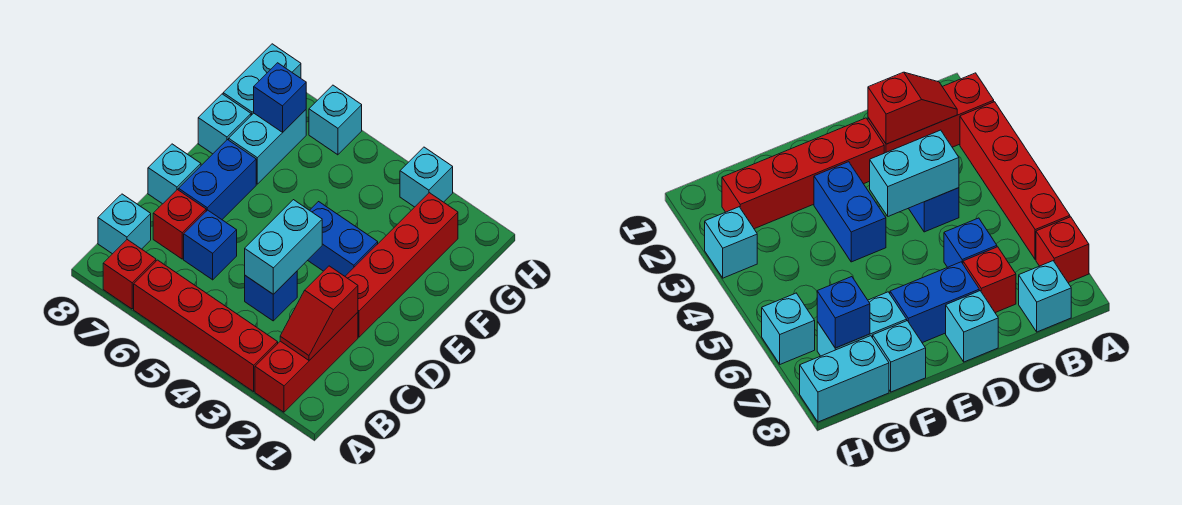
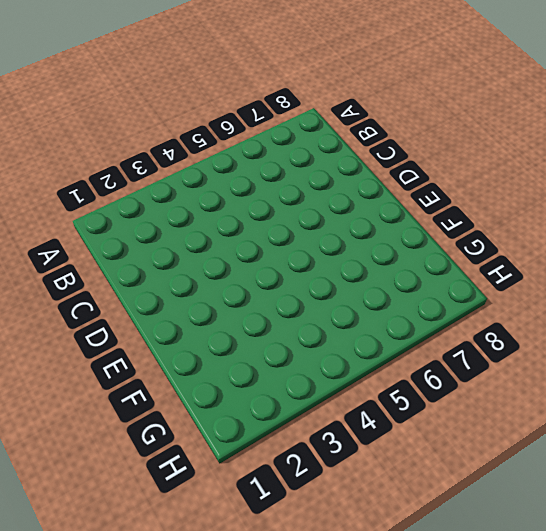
none -> red brick A2:C2 level 1
none -> red brick A3:A6 level 1
none -> red brick A7 level 1

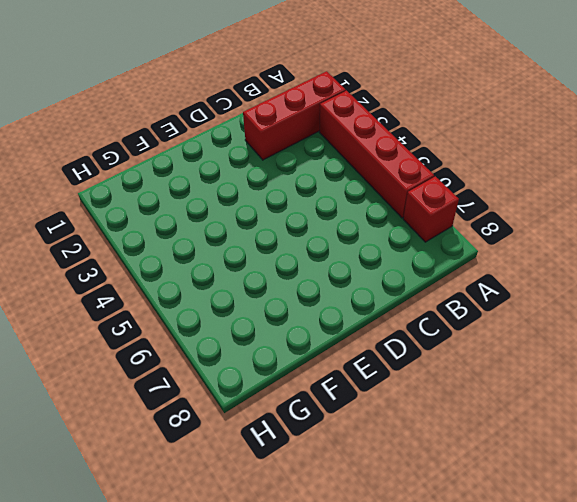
none -> cyan brick B8 level 1
none -> blue brick C4 level 1
none -> blue brick C6 level 1

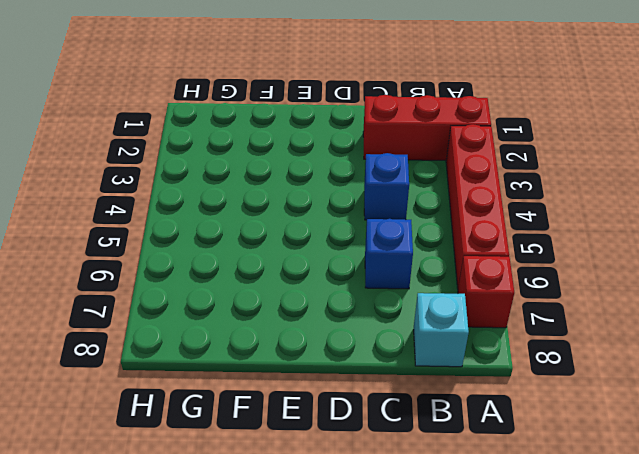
none -> red brick C7 level 1
none -> red brick D2:G2 level 1
none -> blue brick D7:E7 level 1

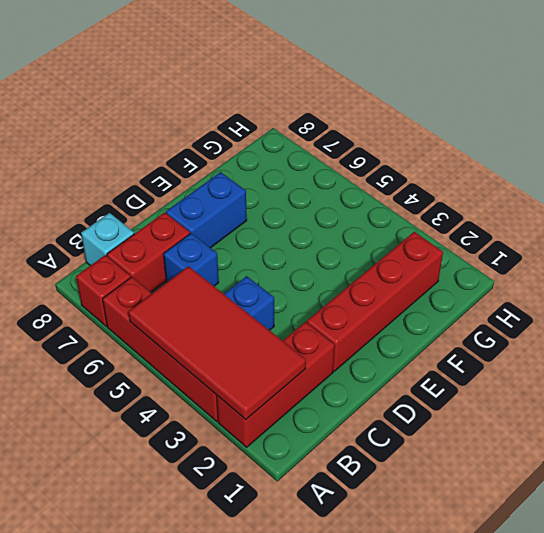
red tile A2:B5 level 2 -> red slope B2:C2 level 2 top C
red brick B7:C7 level 1 -> red brick C7 level 1
none -> cyan brick D8 level 1
none -> blue brick E3:E4 level 1
none -> cyan brick F7:G7 level 1

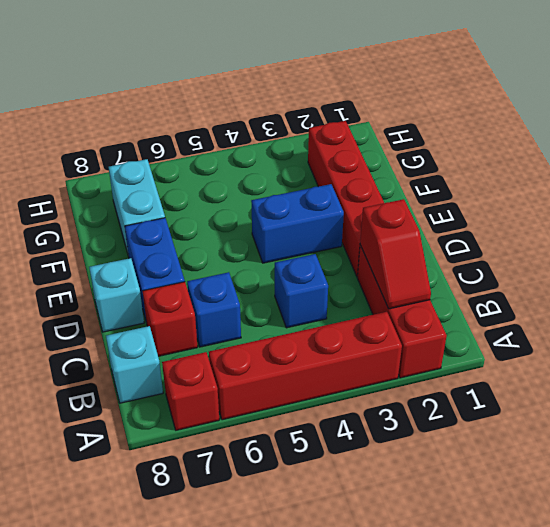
none -> cyan brick F8 level 1
none -> cyan brick G8:H8 level 1
none -> cyan brick H3 level 1

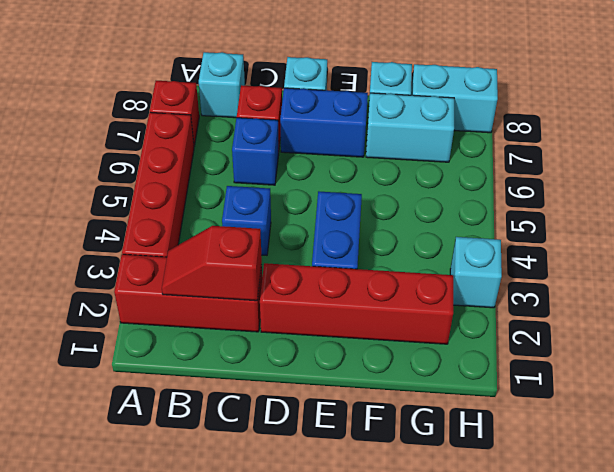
none -> cyan brick H6 level 1
none -> cyan brick C4:D4 level 2
none -> blue brick G7 level 2

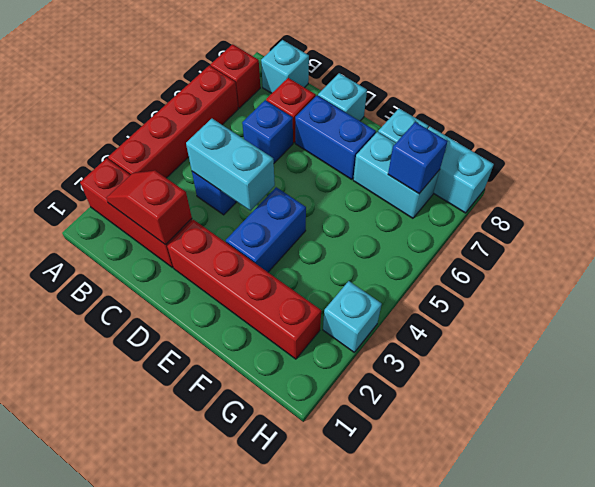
none -> cyan brick H6 level 1

